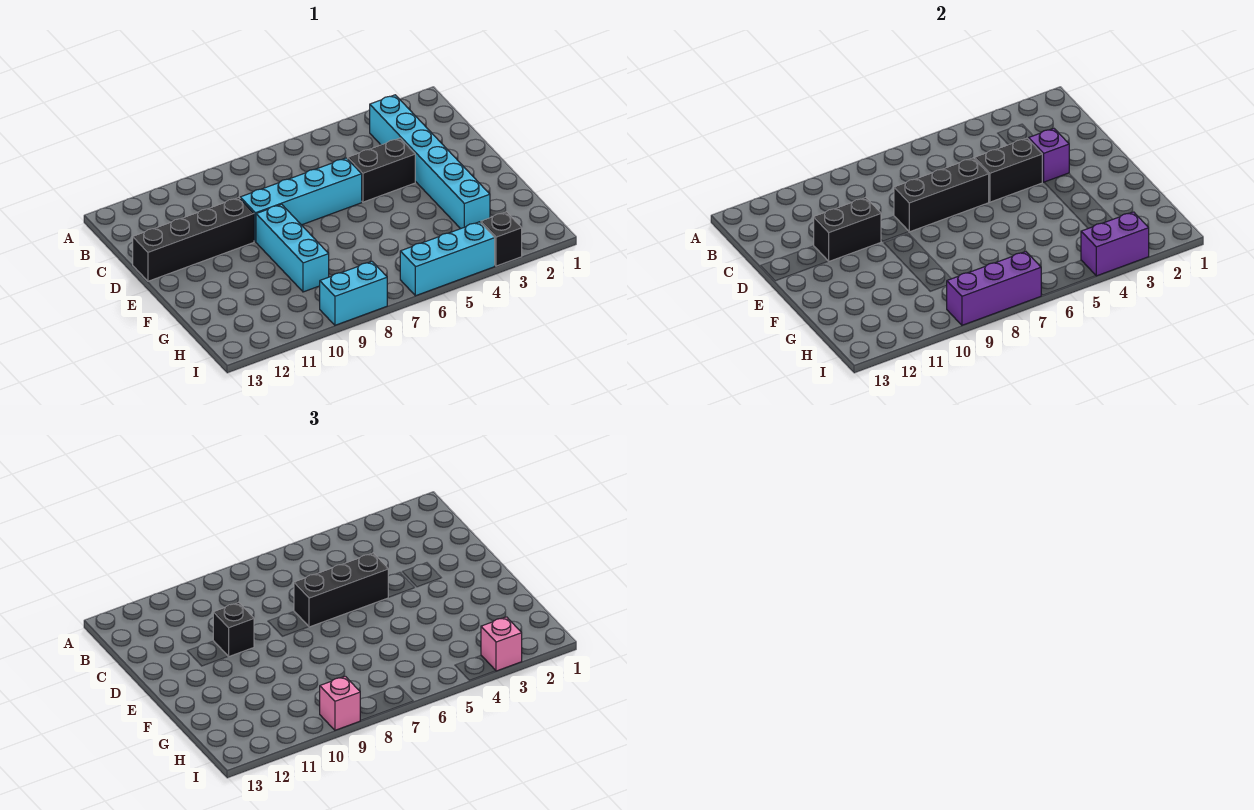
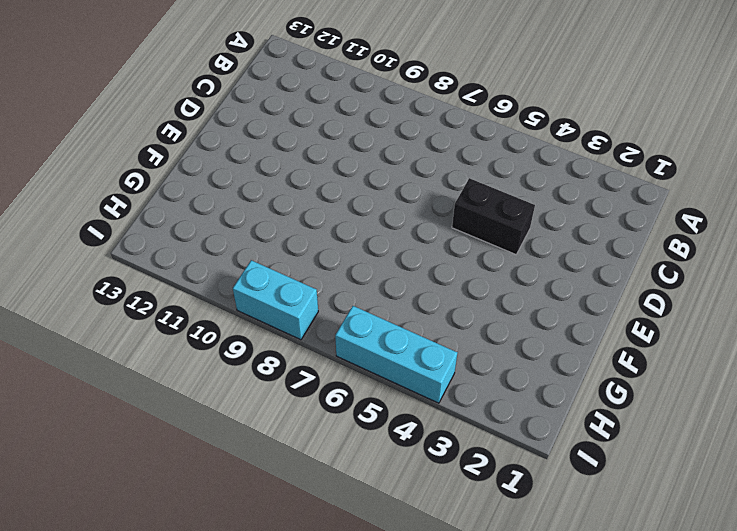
none -> cyan brick B3:G3 level 1
none -> cyan brick D6:D9 level 1
none -> black brick D10:D13 level 1

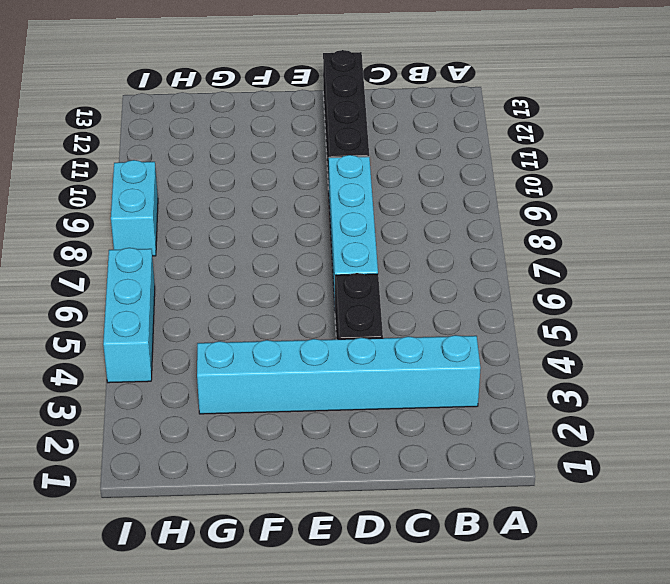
none -> cyan brick E9:G9 level 1
none -> black brick I3 level 1
none -> purple brick D3 level 2

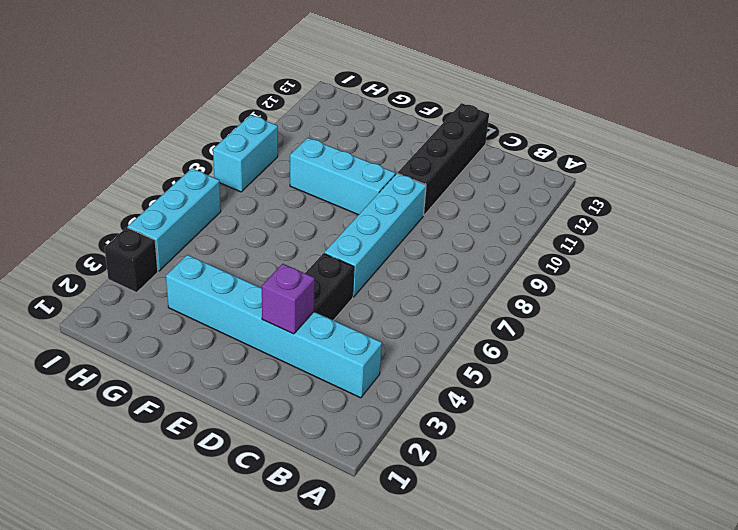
none -> black brick D4:D5 level 2
none -> black brick D6:D8 level 2
none -> black brick D10:D11 level 2

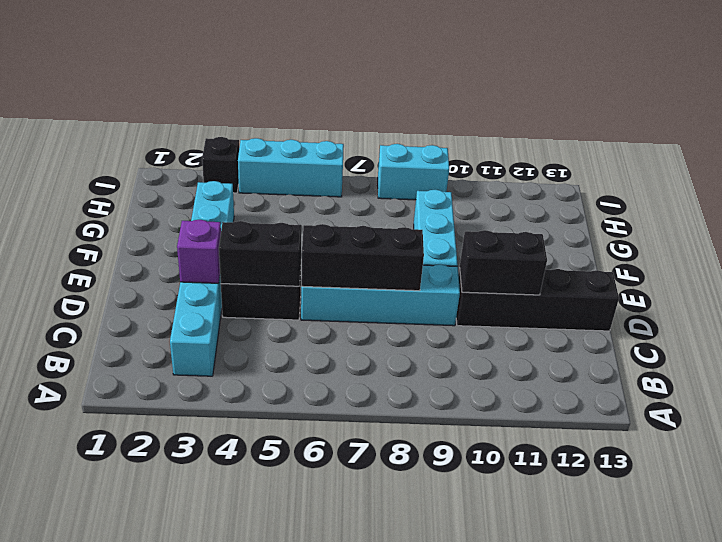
none -> purple brick I3:I4 level 2
none -> purple brick I7:I9 level 2
none -> black brick D5:D7 level 3

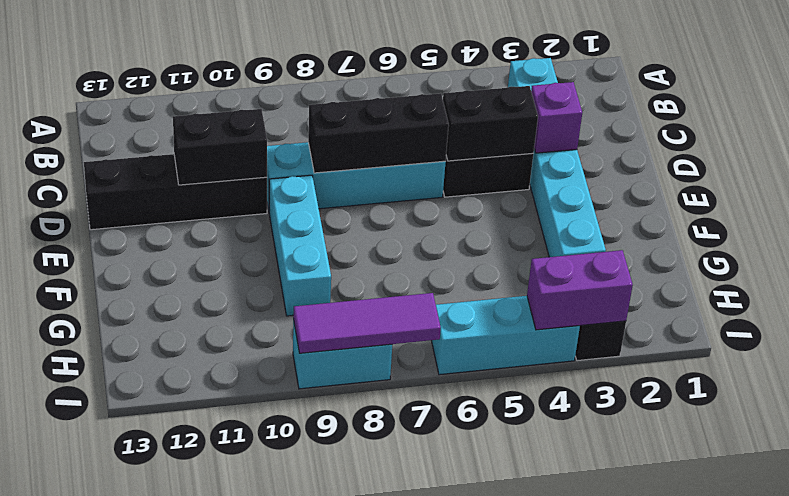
purple tile I7:I9 level 2 -> purple brick I7:I9 level 2
none -> black brick D5:D7 level 3
none -> black brick D10 level 3
none -> pink brick I3 level 3

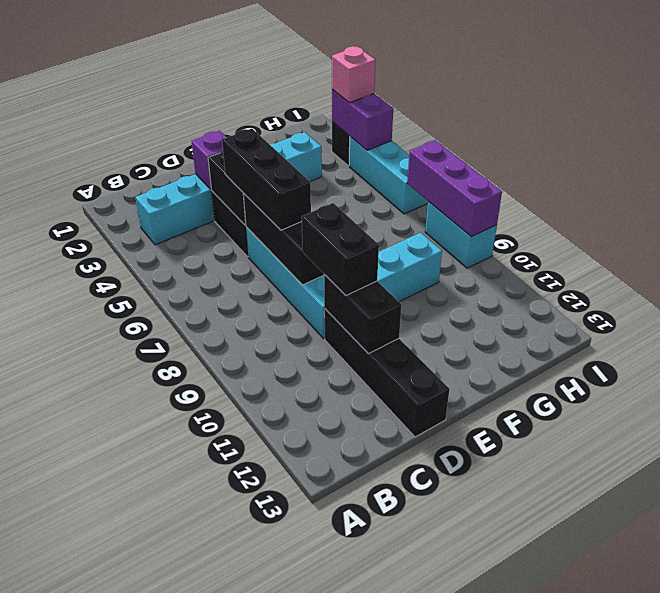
black brick D9:D10 level 3 -> black brick D10 level 3
none -> pink brick I9 level 3

